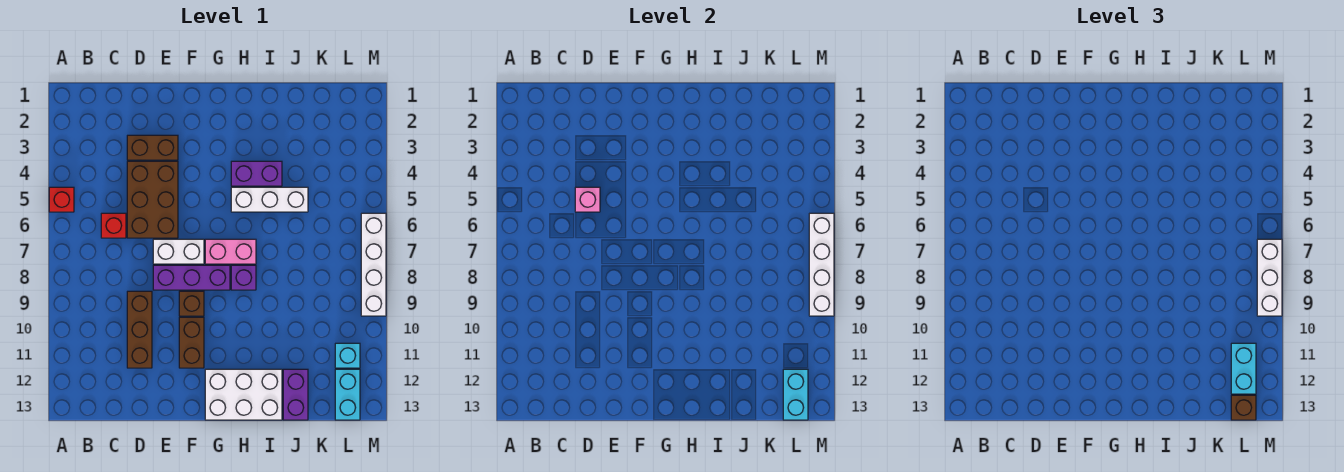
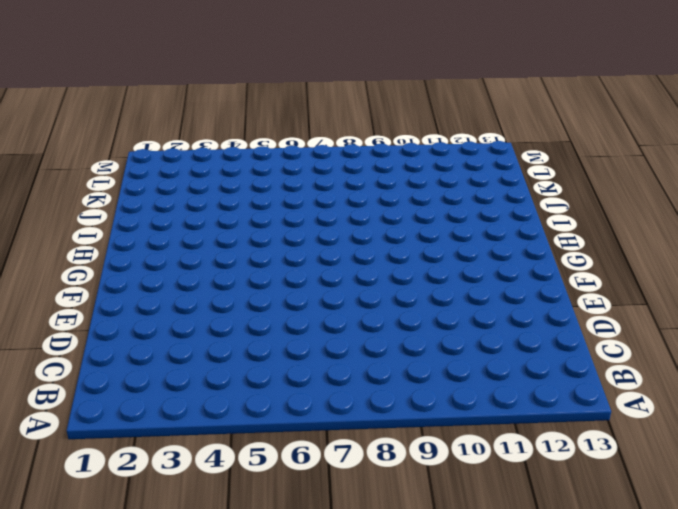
none -> red brick A5 level 1
none -> red brick C6 level 1
none -> brown brick D3:E3 level 1

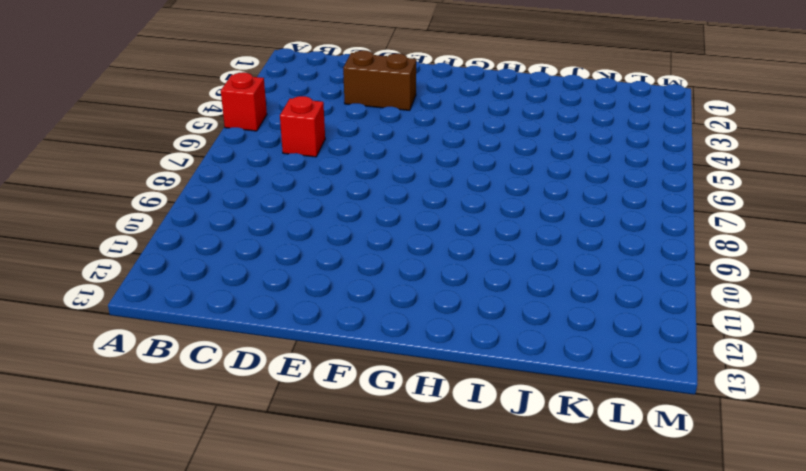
none -> brown brick D4:E6 level 1
none -> brown brick D9:D11 level 1
none -> white brick E7:F7 level 1

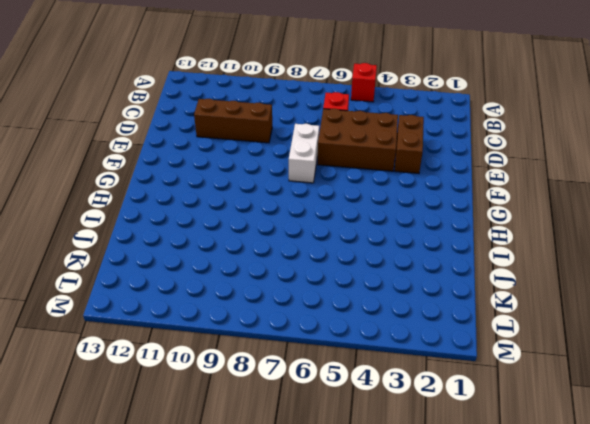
none -> purple brick E8:G8 level 1
none -> brown brick F9 level 1
none -> brown brick F10:F11 level 1

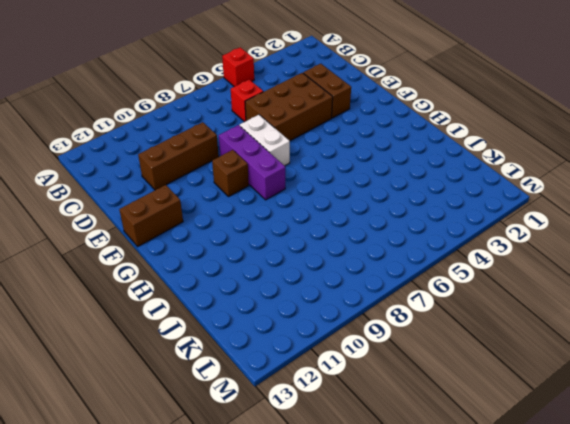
brown brick F12:F13 level 1 -> brown brick F10:F11 level 1
none -> pink brick G7:H7 level 1
none -> white brick G12:I13 level 1
none -> purple brick H4:I4 level 1

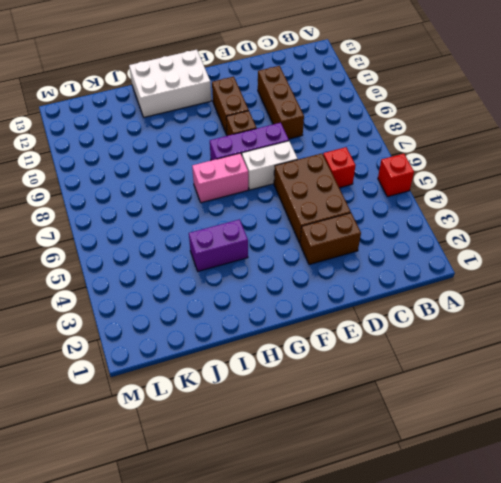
none -> white brick H5:J5 level 1
none -> purple brick H8 level 1
none -> purple brick J12:J13 level 1

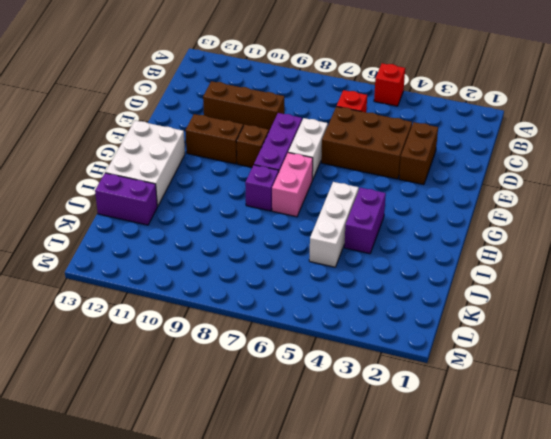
none -> cyan brick L11 level 1
none -> cyan brick L12:L13 level 1
none -> white brick M6:M9 level 1

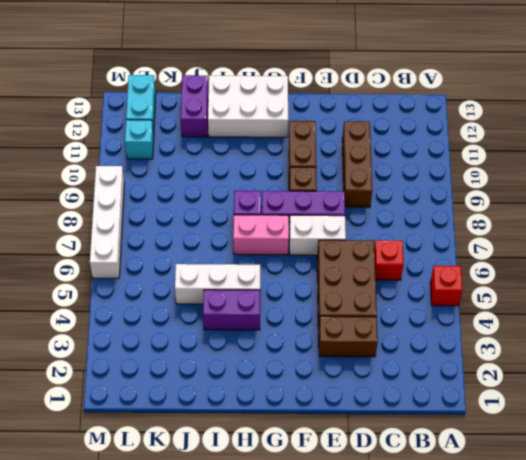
none -> pink brick D5 level 2
none -> cyan brick L12:L13 level 2
none -> white brick M6:M9 level 2

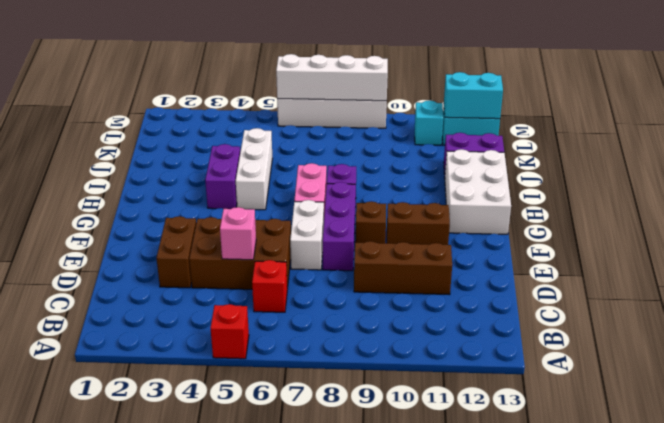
none -> cyan brick L11:L12 level 3
none -> brown brick L13 level 3
none -> white brick M7:M9 level 3

